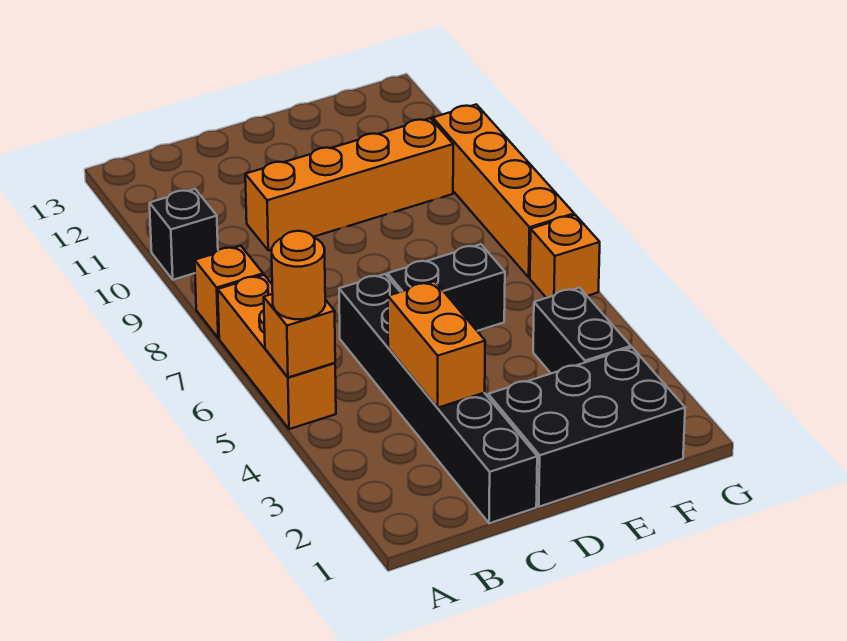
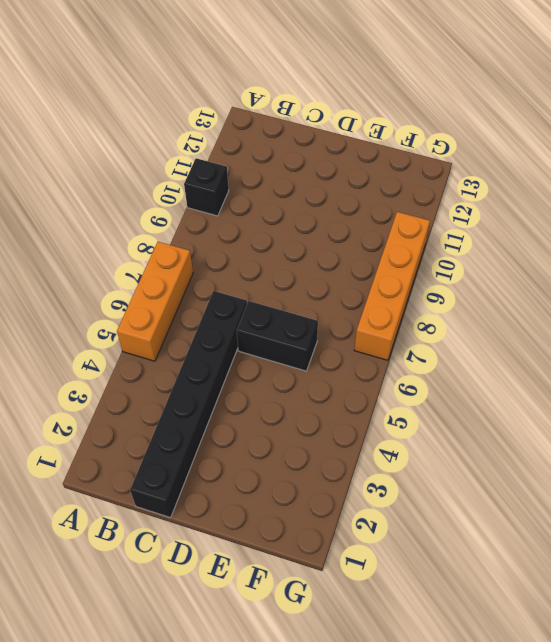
none -> orange brick A8 level 1
none -> orange brick C10:F10 level 1
none -> black brick D1:F2 level 1

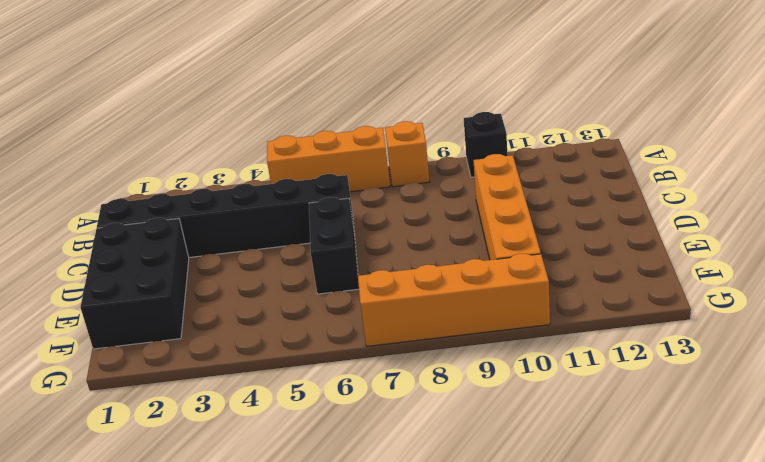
none -> black brick F3:F4 level 1
none -> orange brick G6 level 1
none -> orange brick A5 level 2

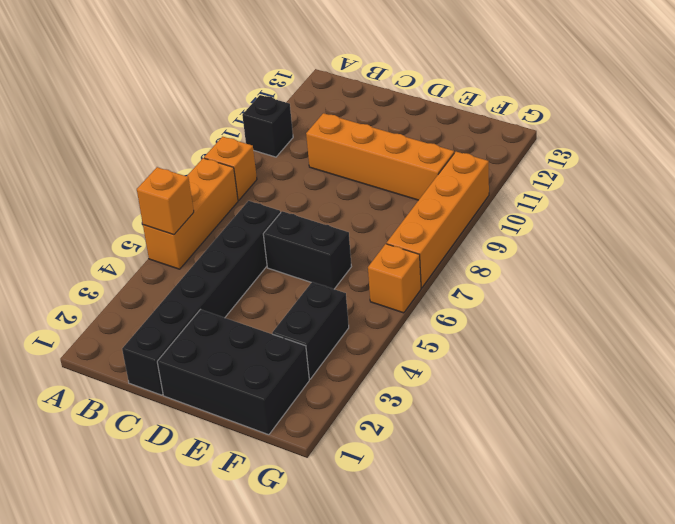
none -> orange brick C3:C4 level 2
none -> orange round brick A5 level 3

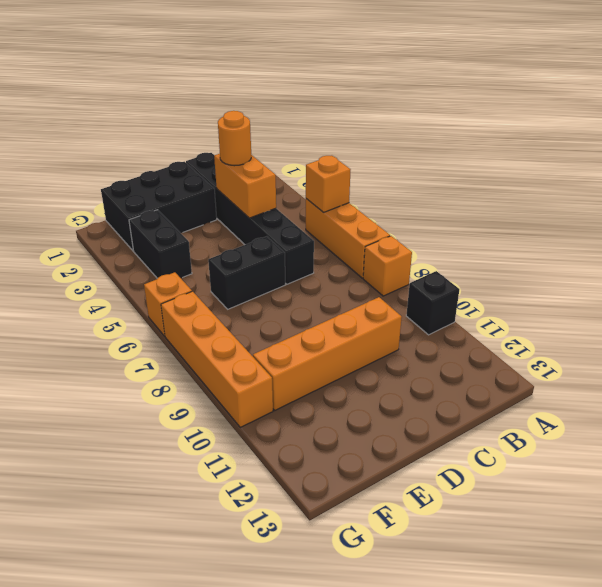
orange round brick C3 level 3 -> orange round brick A5 level 3

